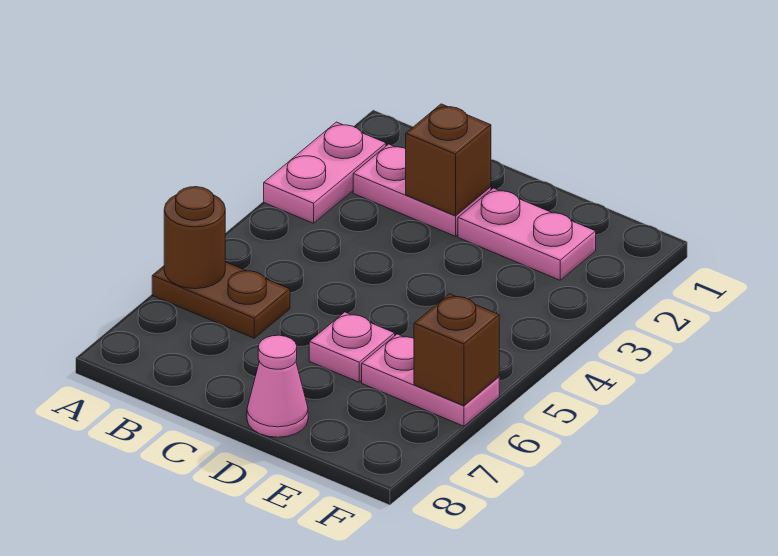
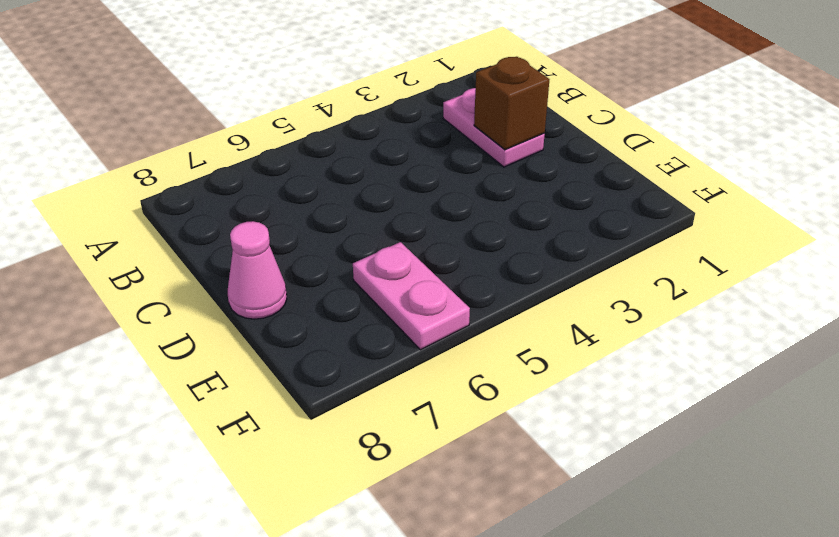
none -> pink plate A2:A3 level 1
none -> brown plate A6:B6 level 1

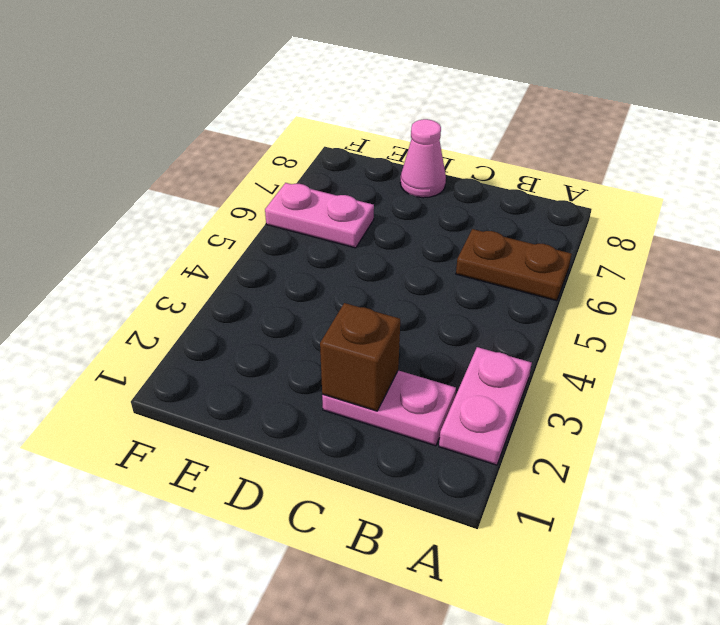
none -> pink plate D2:E2 level 1
none -> pink plate D6 level 1

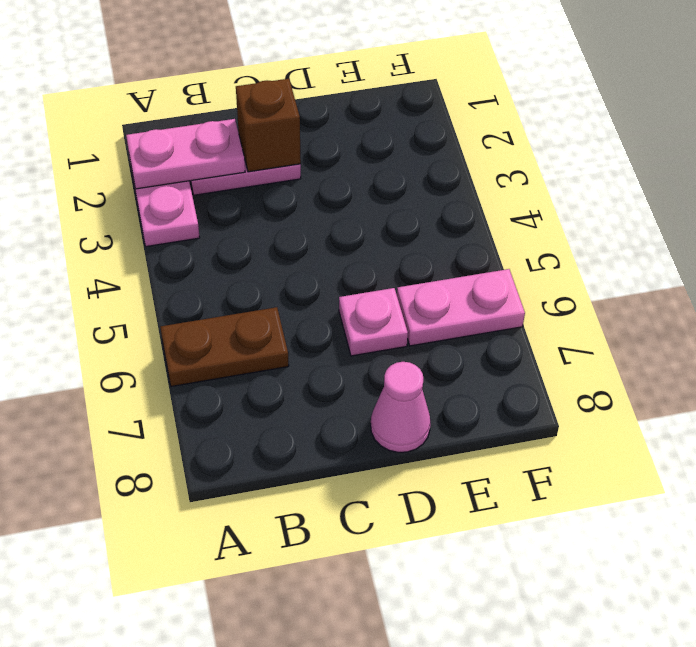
pink plate A2:B2 level 2 -> pink plate D2:E2 level 1
none -> brown round brick A6 level 2
none -> brown brick F6 level 2

